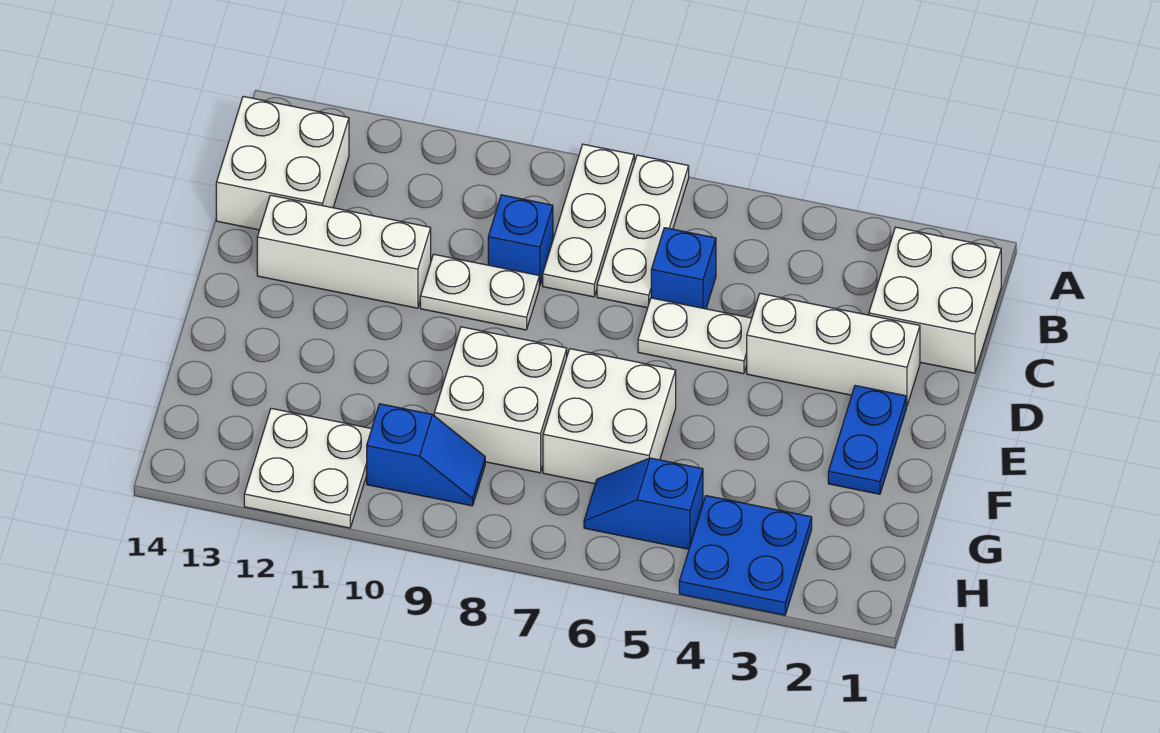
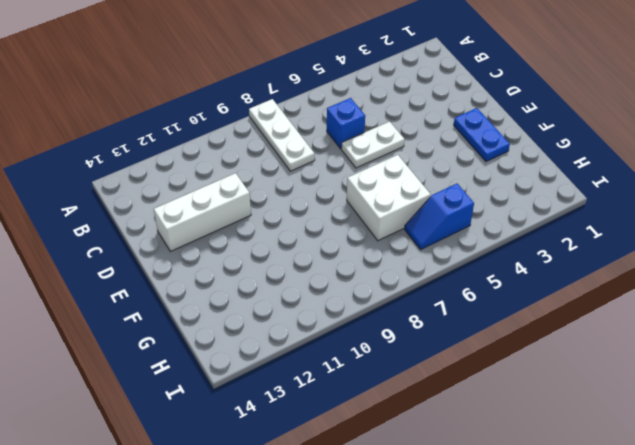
none -> white plate A7:C7 level 1
none -> white brick B1:C2 level 1
none -> white brick B13:C14 level 1

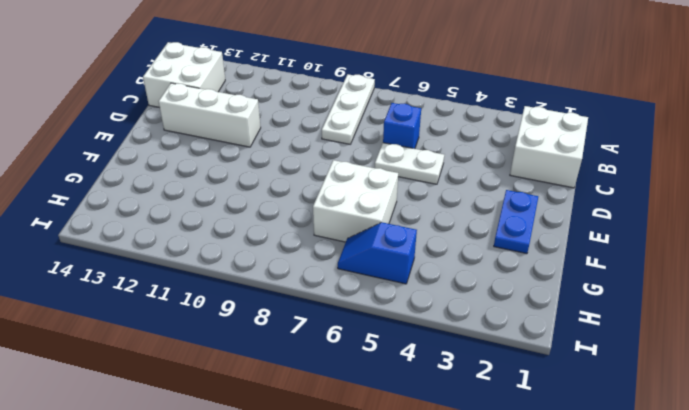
none -> white plate A7:C7 level 1
none -> blue brick C9 level 1
none -> white brick D2:D4 level 1

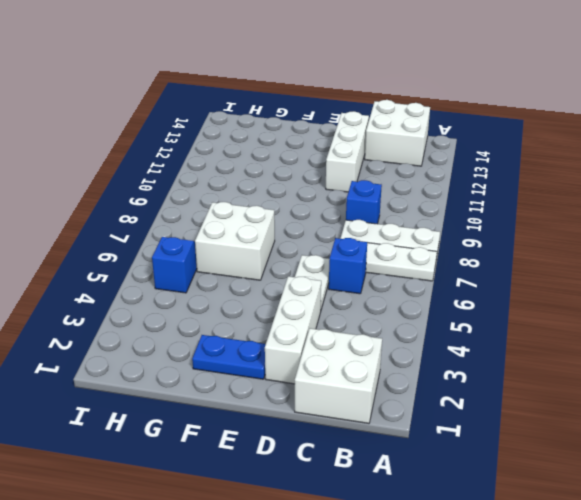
none -> white plate D9:D10 level 1
none -> white brick F8:G9 level 1
none -> blue plate H3:I4 level 1

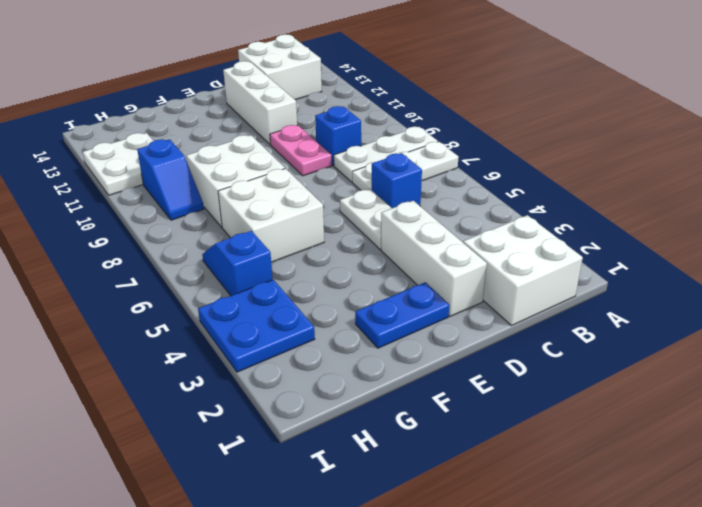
pink plate D9:D10 level 1 -> white plate D9:D10 level 1

